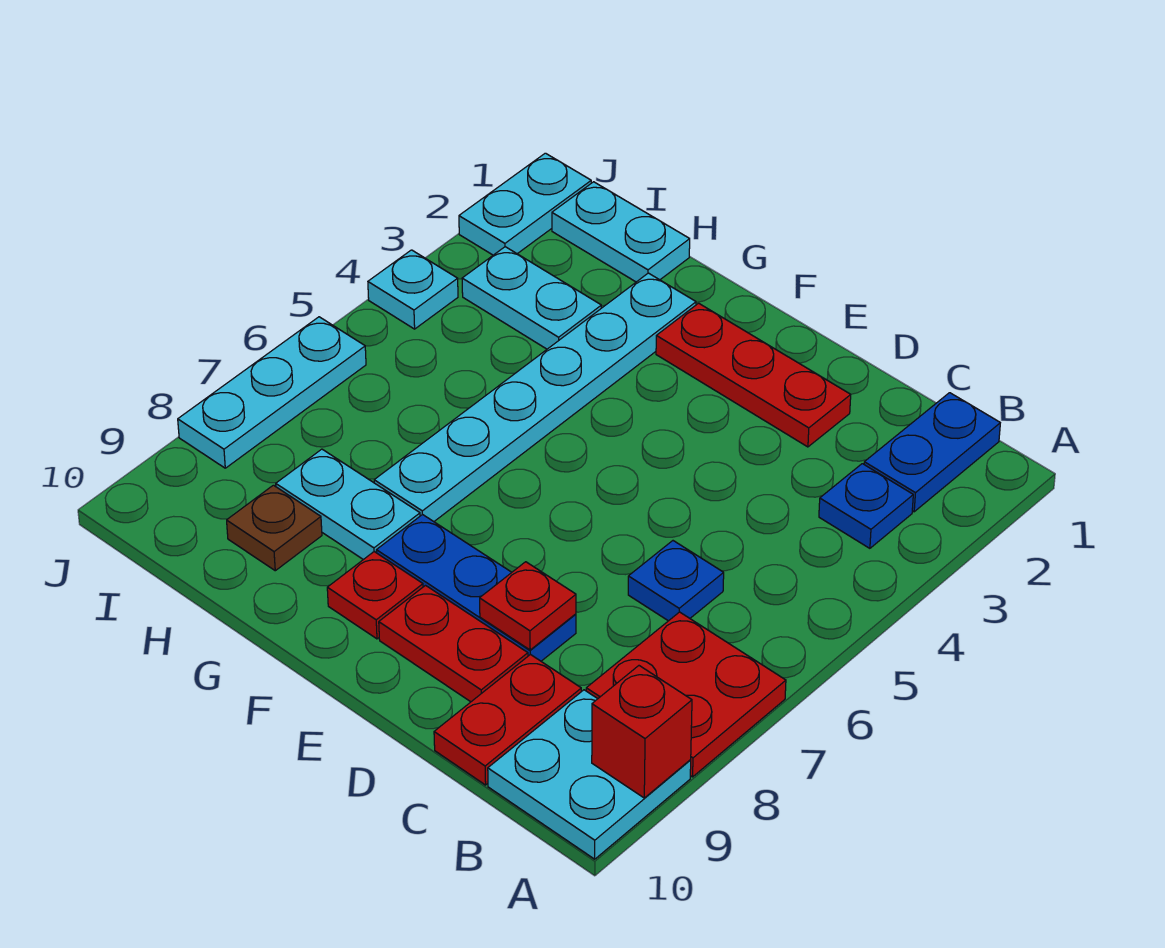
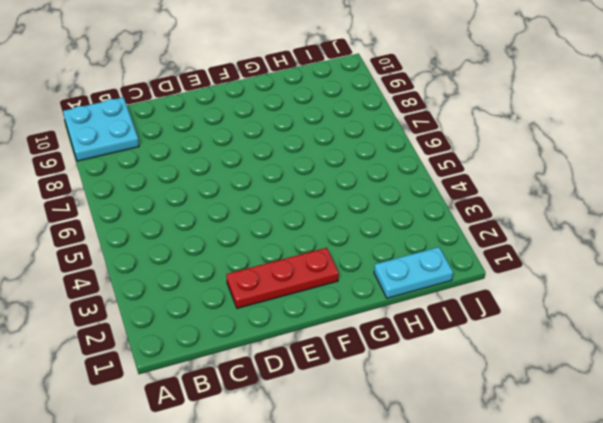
none -> red plate A7:B8 level 1
none -> blue plate B1:B2 level 1
none -> blue plate B3 level 1

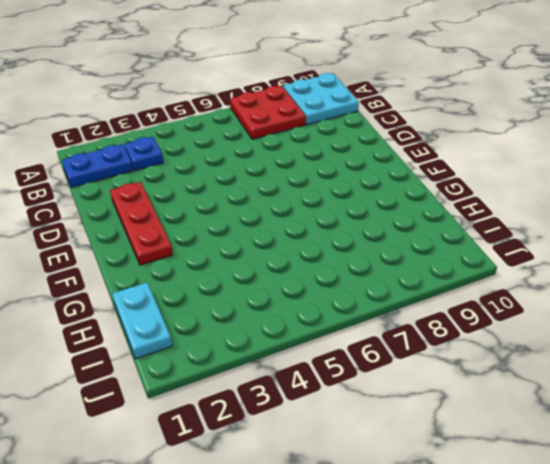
none -> blue plate C6 level 1
none -> red plate C9:C10 level 1
none -> blue plate D8:F8 level 1

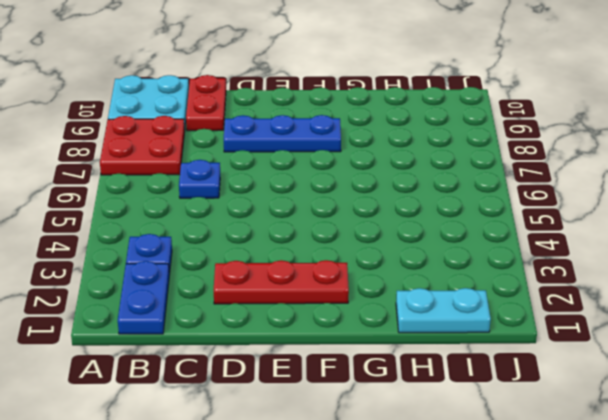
none -> red plate D9:E9 level 1
none -> red plate F9 level 1
none -> cyan plate G2:G7 level 1

